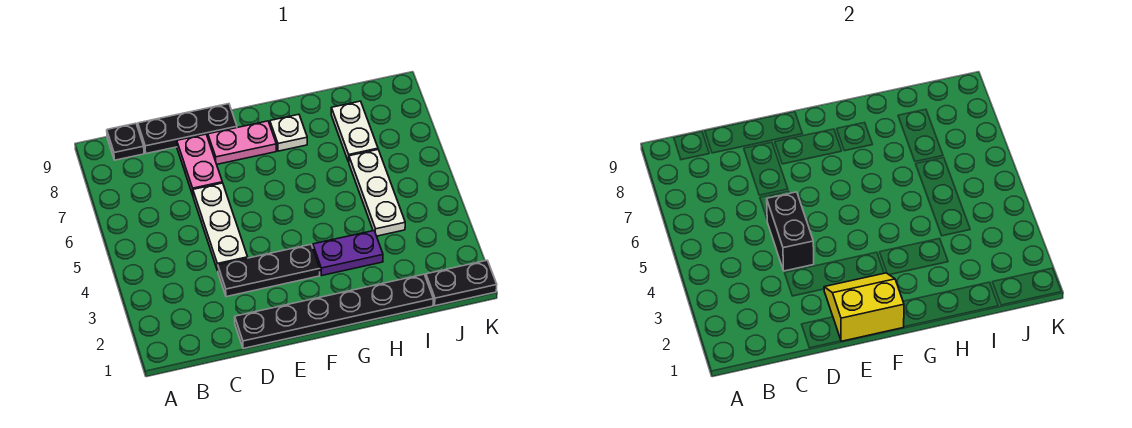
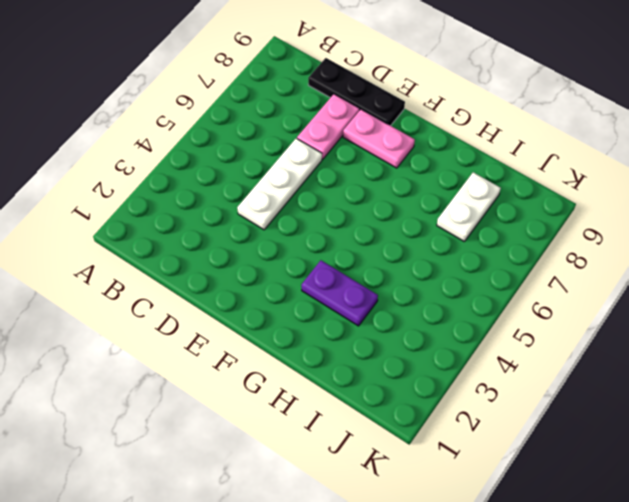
none -> black plate B9 level 1
none -> black plate D1:I1 level 1
none -> black plate D3:F3 level 1

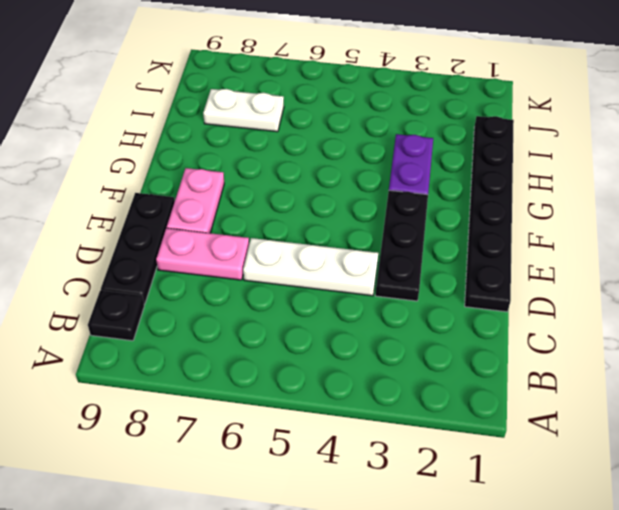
none -> white plate G8 level 1
none -> white plate I4:I6 level 1
none -> black plate J1:K1 level 1

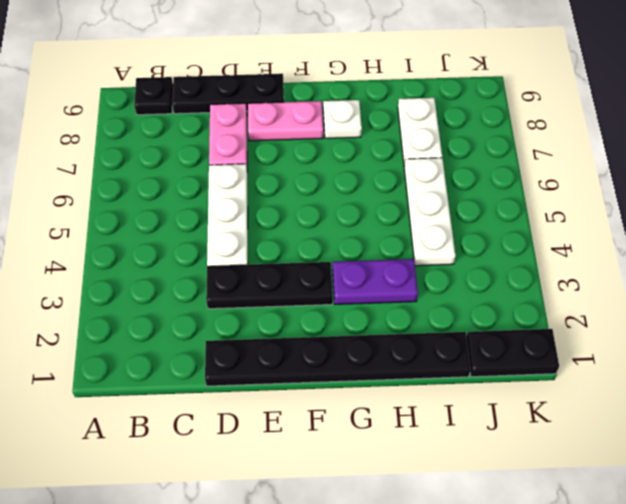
none -> black brick D4:D5 level 2
none -> yellow slope E1:F2 level 2 top 1

